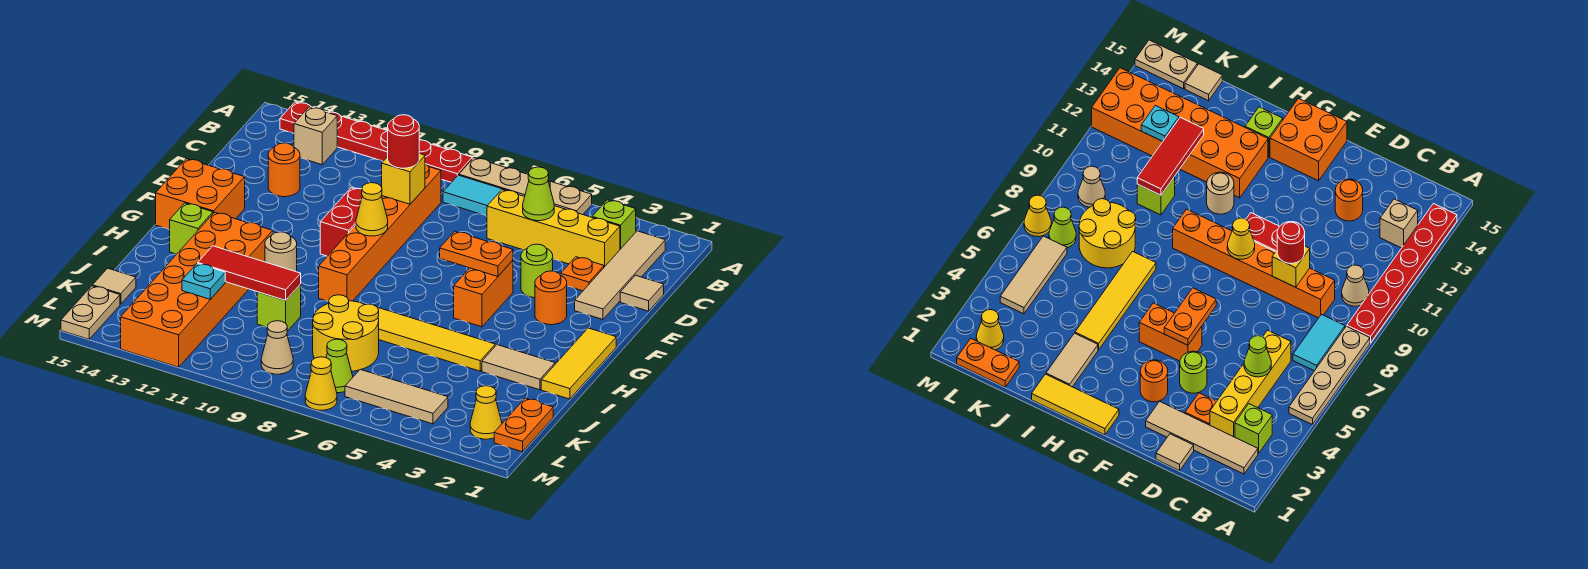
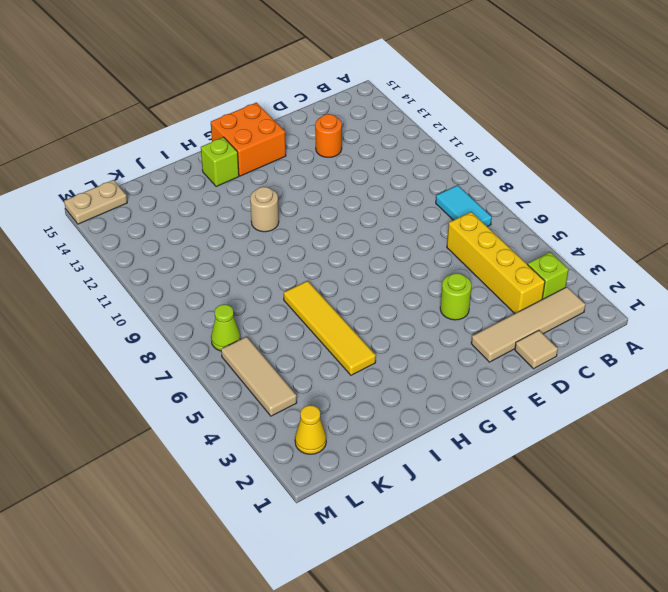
none -> tan plate A5:A8 level 1
none -> red plate A9:A14 level 1
none -> tan cone B10 level 1
none -> tan brick B13 level 1

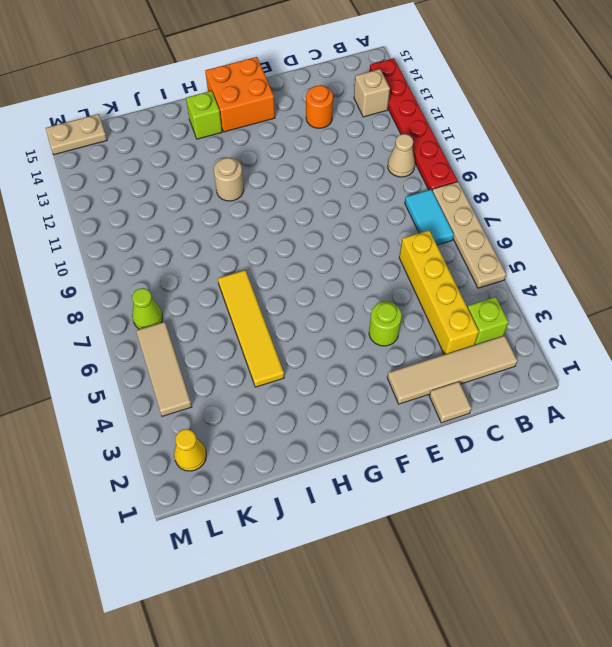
none -> orange brick C9:H9 level 1
none -> orange plate D3 level 1
none -> red brick E10:F10 level 1
none -> orange round brick F3 level 1

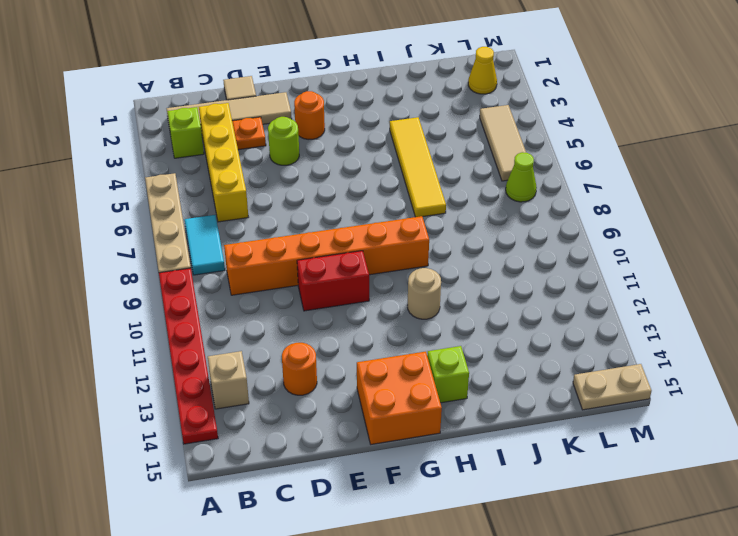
none -> tan cone B10 level 1
none -> orange brick F5:G5 level 1
none -> yellow tile G1:I1 level 1
none -> orange brick H12:M13 level 1

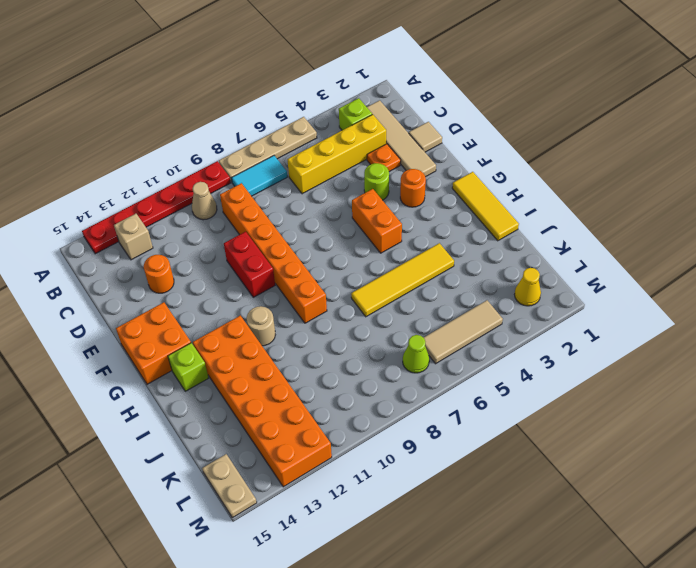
none -> tan tile I2:I3 level 1
none -> yellow round brick J7:K8 level 1
none -> lime brick J10 level 1
none -> orange plate K1:L1 level 1

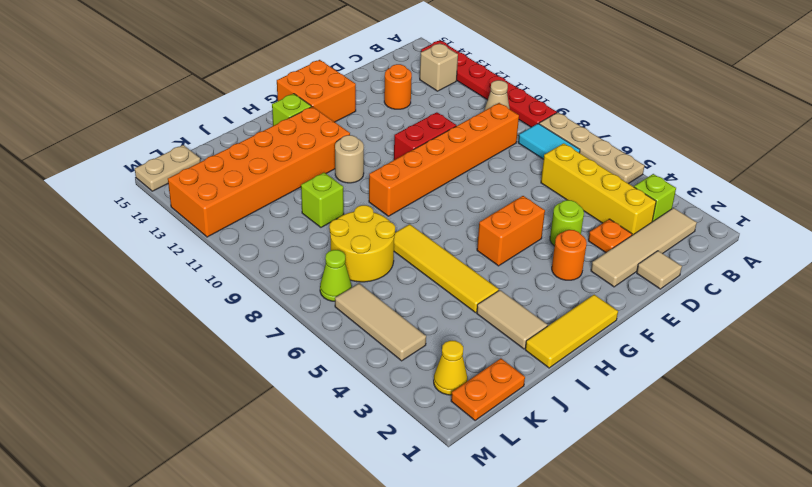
none -> tan tile K15 level 1
none -> tan cone L9 level 1
none -> yellow cone M7 level 1
none -> lime cone C5 level 2

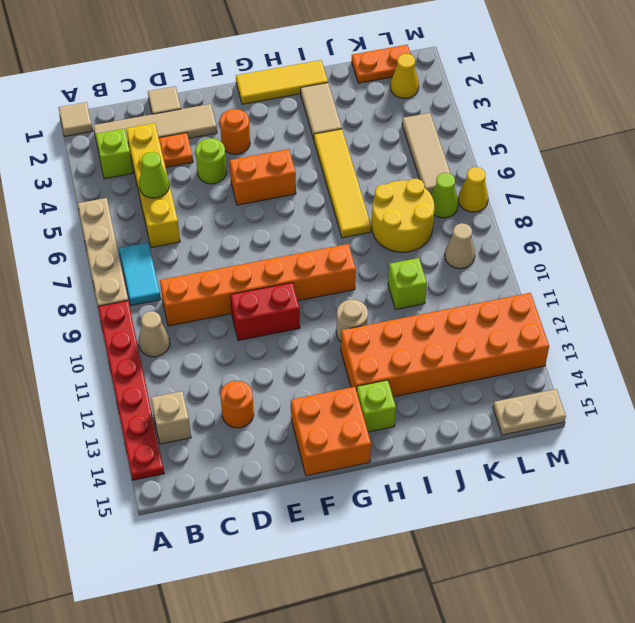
tan tile A1 level 1 -> tan tile K15 level 1
none -> yellow brick D9 level 2
none -> orange plate F5:F6 level 2
none -> yellow cone F9 level 2
none -> red tile J10:J12 level 2

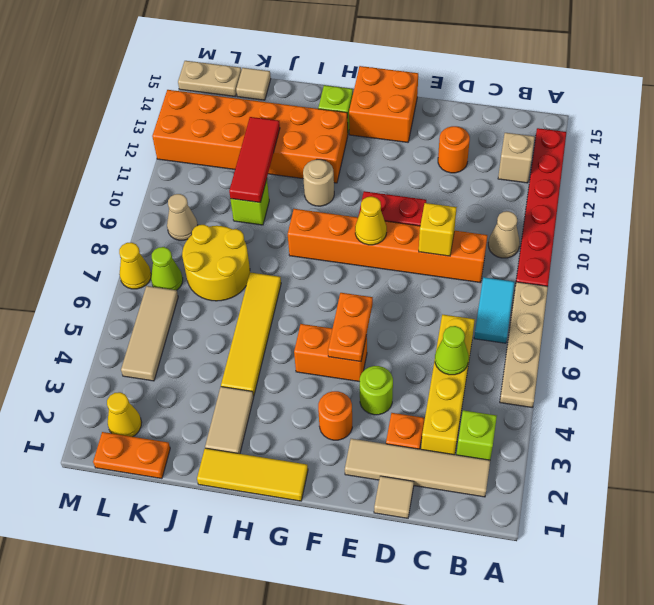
none -> cyan plate K12 level 2
none -> red round brick D9 level 3

